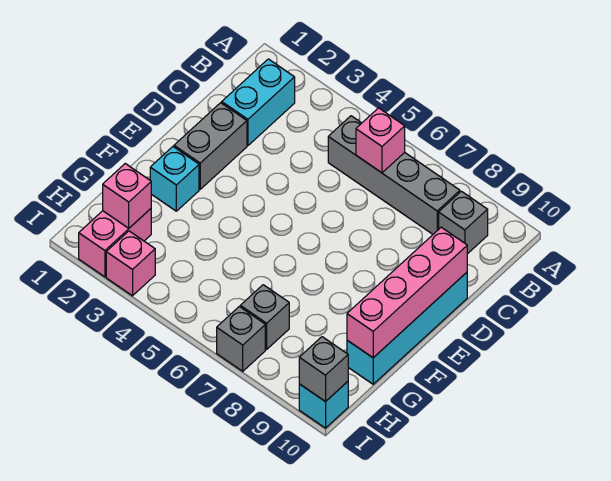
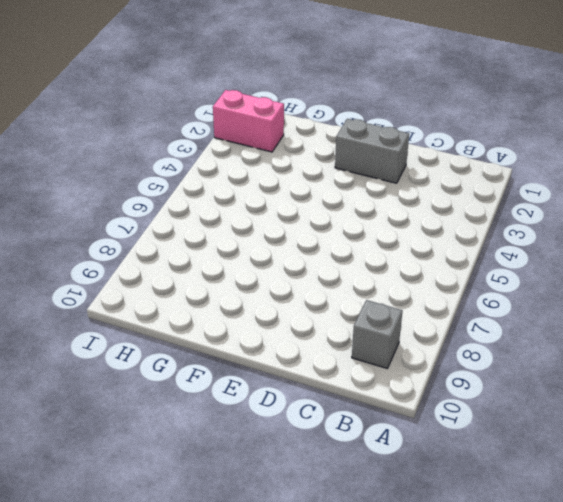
none -> cyan brick B2:C2 level 1
none -> grey brick B5:B8 level 1
none -> cyan brick D10:G10 level 1

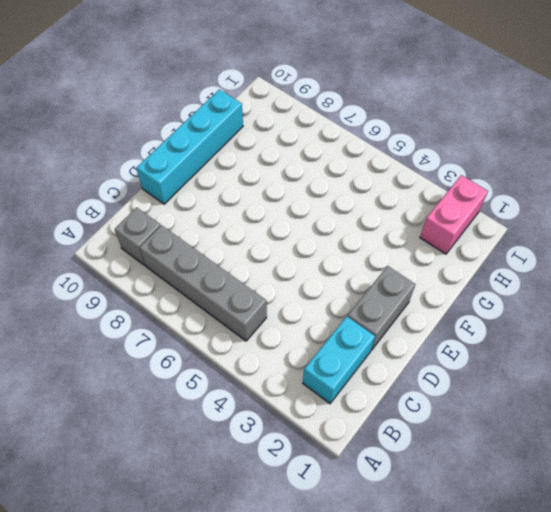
none -> cyan brick F2 level 1
none -> grey brick H7 level 1
none -> pink brick I3 level 1

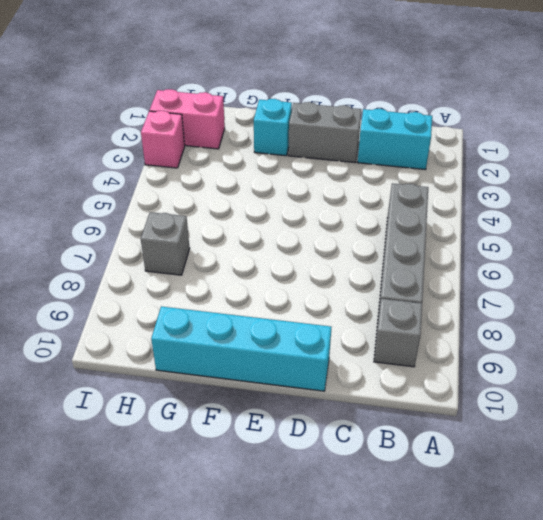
none -> grey brick I7 level 1
none -> cyan brick I10 level 1
none -> pink brick B6 level 2

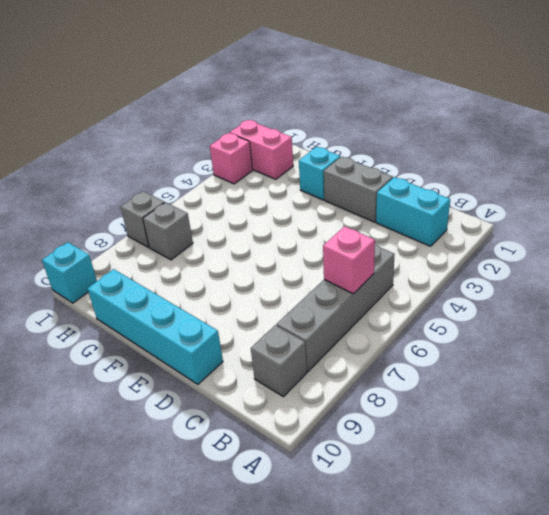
none -> pink brick D10:G10 level 2
none -> pink brick H2 level 2
none -> grey brick I10 level 2

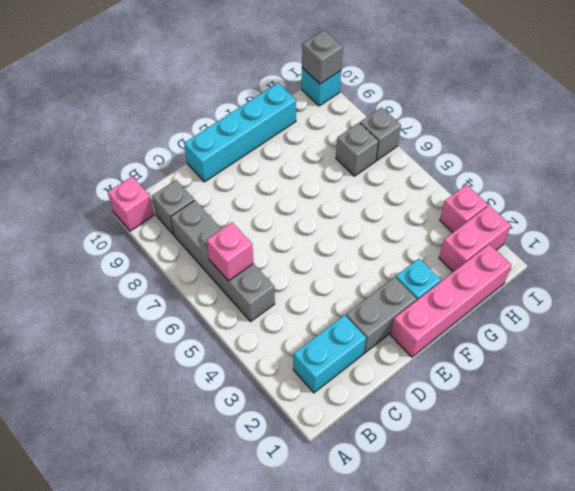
pink brick A10 level 1 -> pink brick H2 level 2
pink brick E1:H1 level 1 -> pink brick D10:G10 level 2

